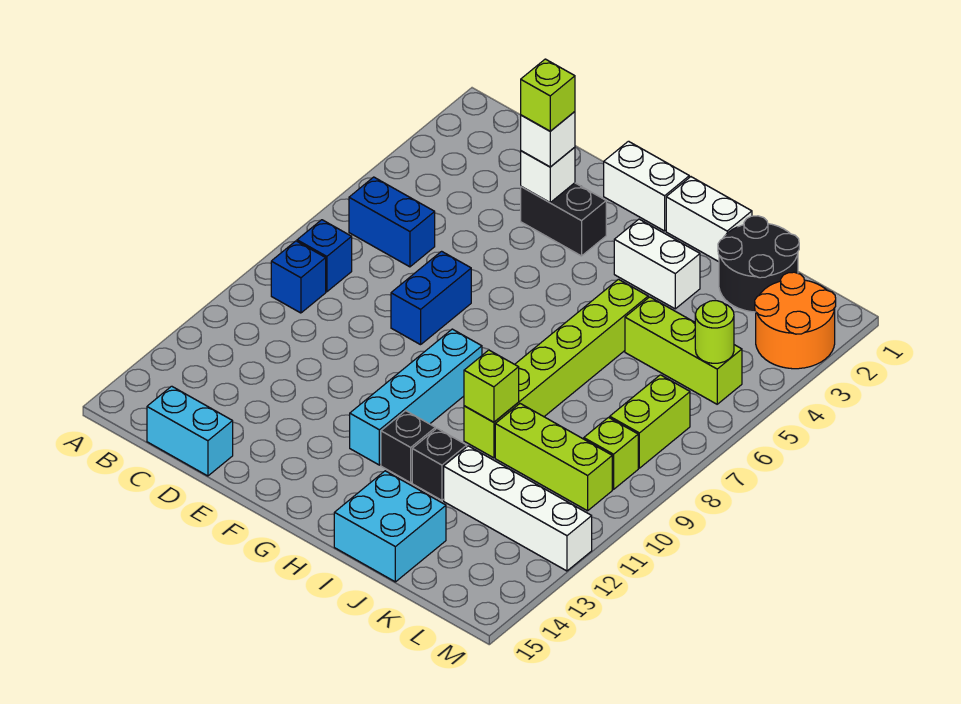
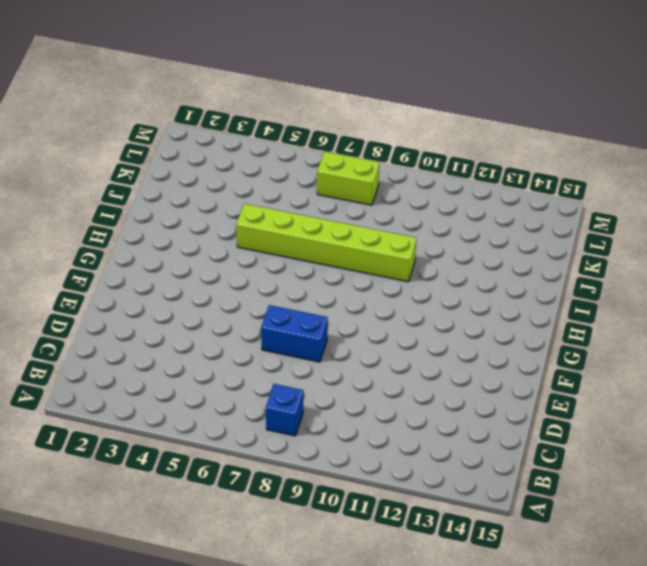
none -> blue brick B6:C6 level 1
none -> blue brick B9 level 1
none -> cyan brick C15:D15 level 1

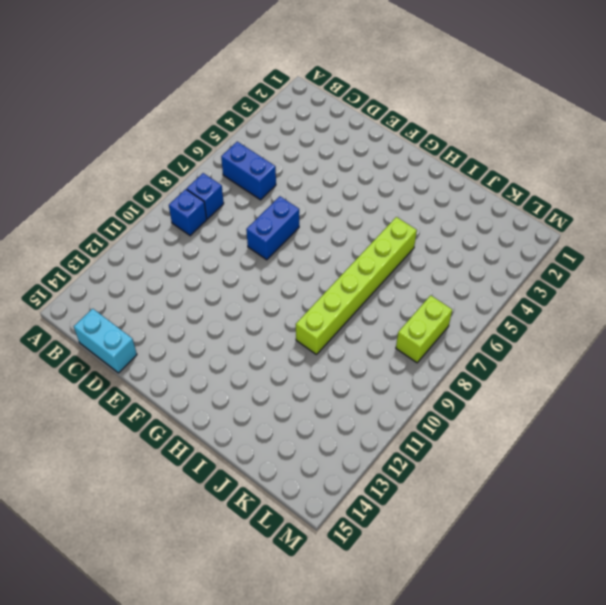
none -> black brick E3:F3 level 1
none -> white brick F1:G1 level 1
none -> cyan brick G9:G12 level 1

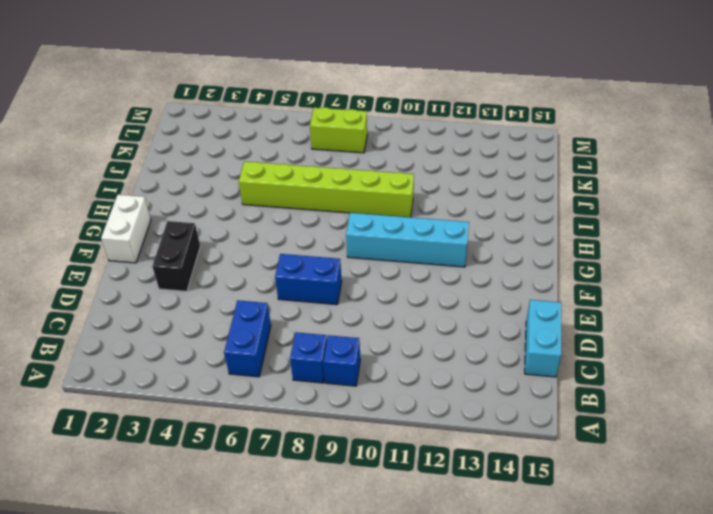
none -> white brick H1:I1 level 1
none -> white brick H3:I3 level 1
none -> black brick H12 level 1

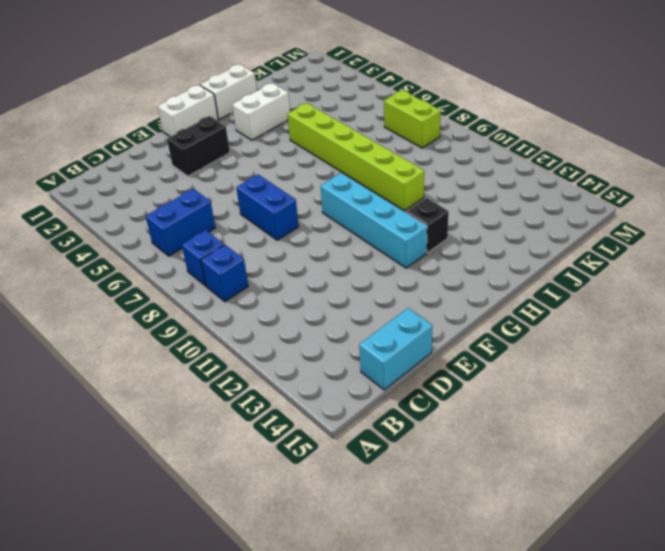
none -> black brick I12 level 1
none -> cyan brick I14:J15 level 1
none -> black round brick J1:K2 level 1

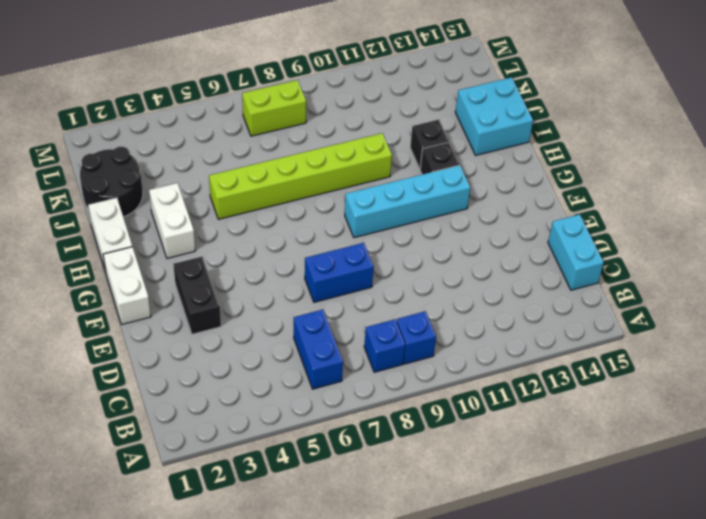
none -> lime brick J5:L5 level 1
none -> lime brick J10:L10 level 1
none -> white brick J12:M12 level 1

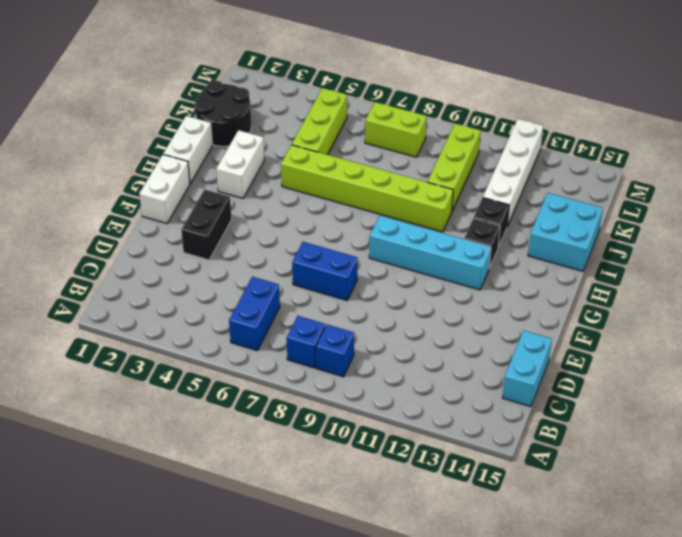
none -> orange round brick L2:M3 level 1
none -> lime brick L9 level 1
none -> white brick E3 level 2

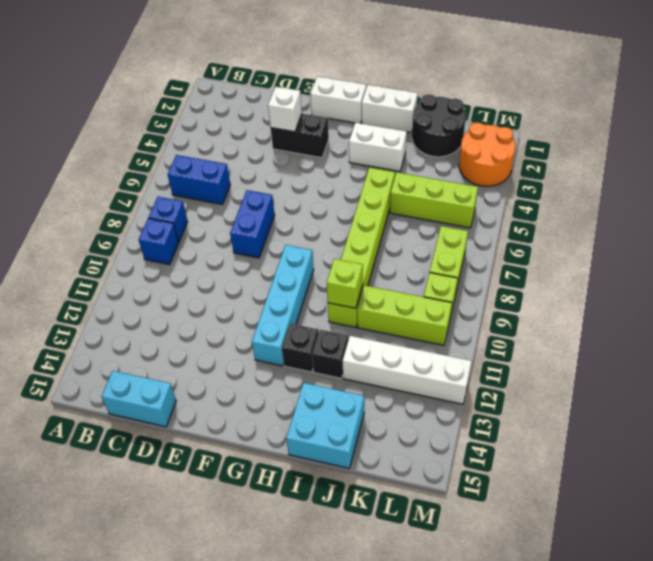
none -> lime round brick L5 level 2
none -> white brick E3 level 3
none -> lime brick E3 level 4

